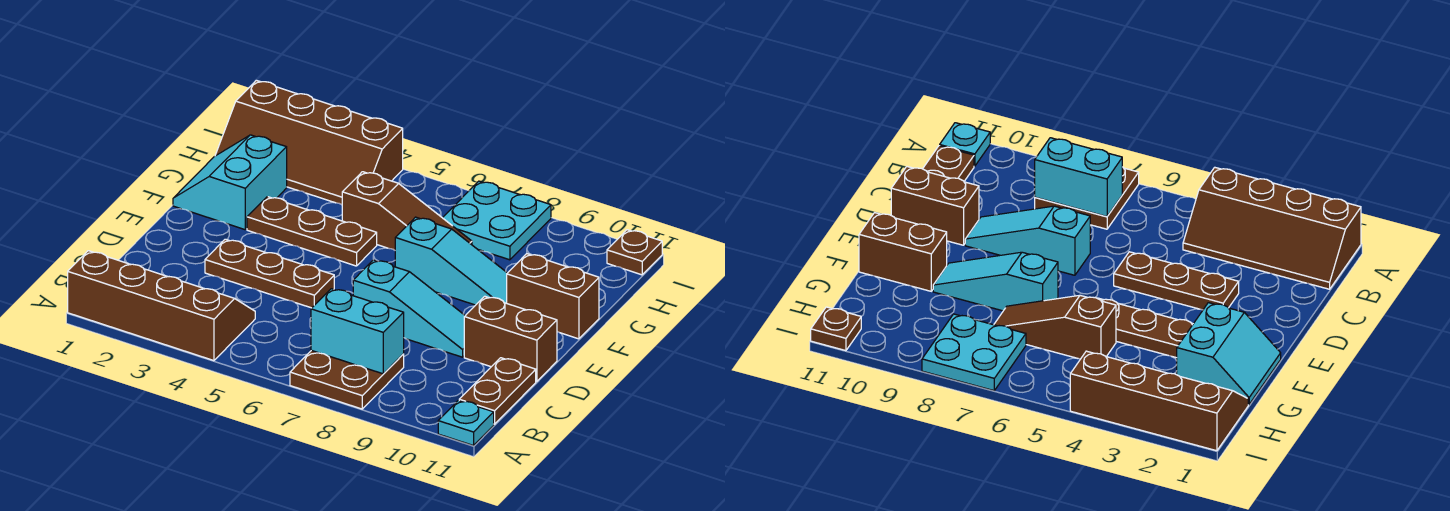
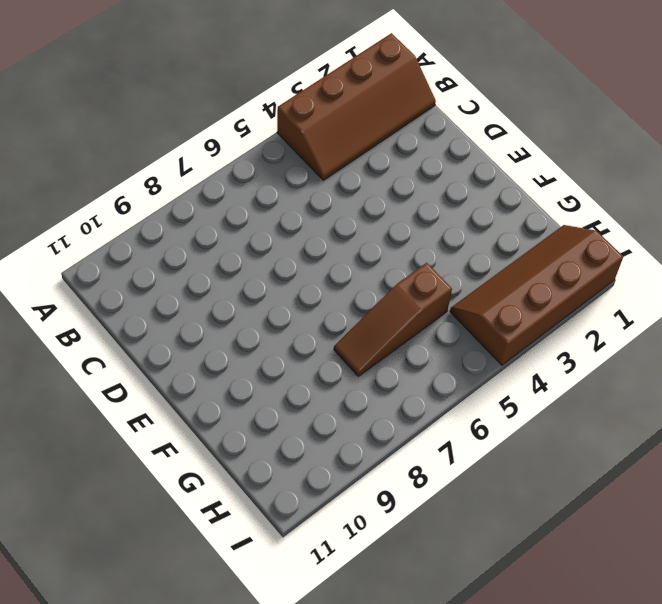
none -> brown plate A7:B8 level 1
none -> cyan plate A11 level 1
none -> brown plate B11:C11 level 1

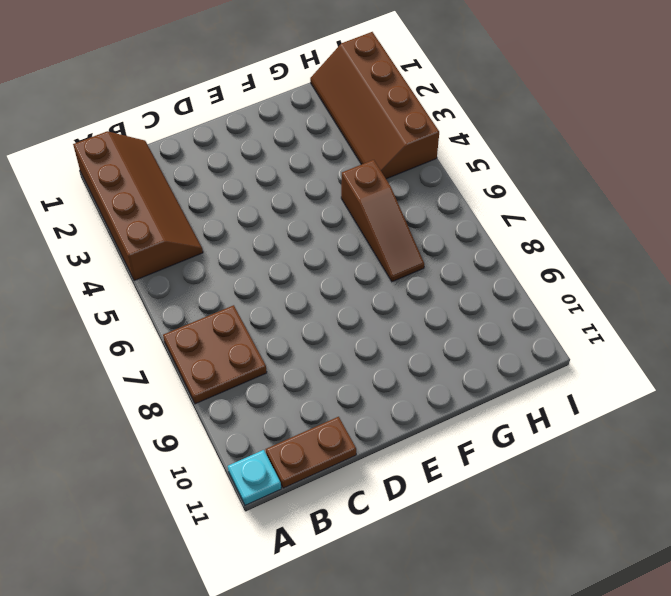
none -> brown plate D3:D5 level 1
none -> cyan slope D7:D9 level 1 top 7
none -> brown brick D10:D11 level 1

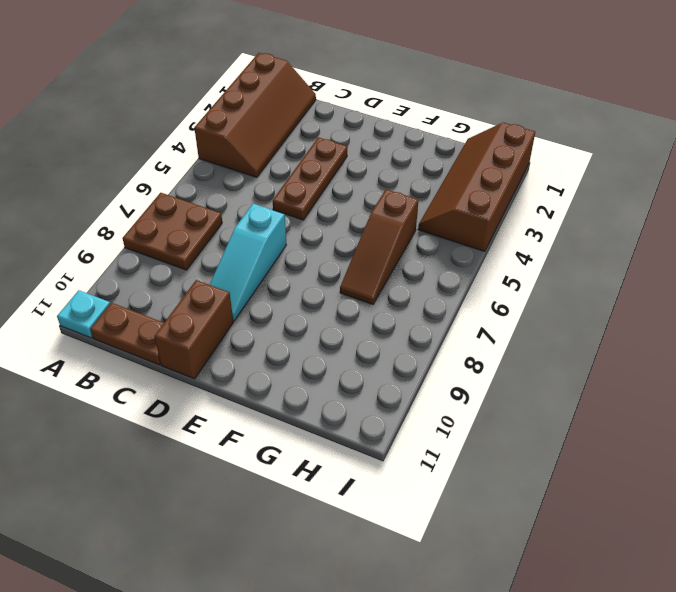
none -> cyan slope F1:G2 level 1 top 2
none -> brown plate F3:F5 level 1
none -> cyan slope F7:F9 level 1 top 7

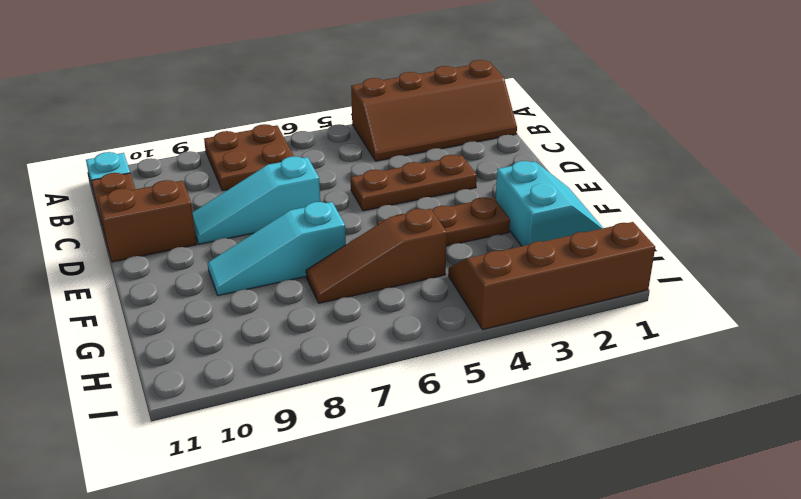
none -> brown brick F10:F11 level 1
none -> cyan plate H7:I8 level 1
none -> brown plate I11 level 1

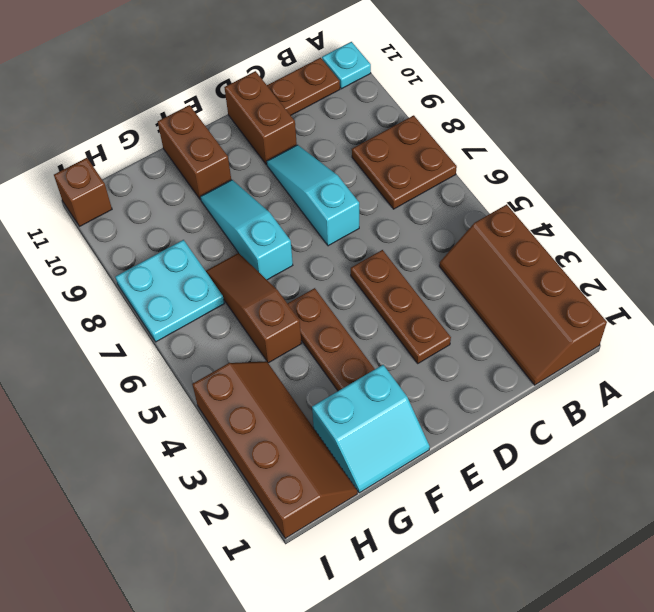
brown brick I11 level 1 -> brown plate I11 level 1
none -> cyan brick B7:B8 level 2

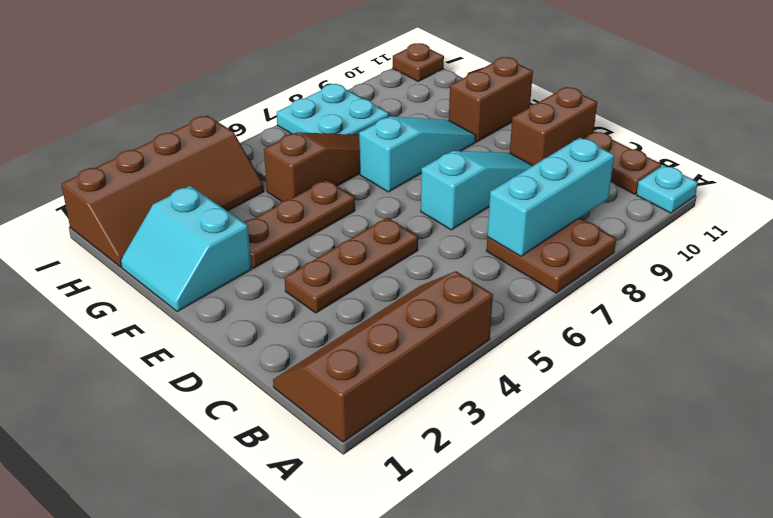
cyan brick B7:B9 level 2 -> cyan brick B7:B8 level 2

